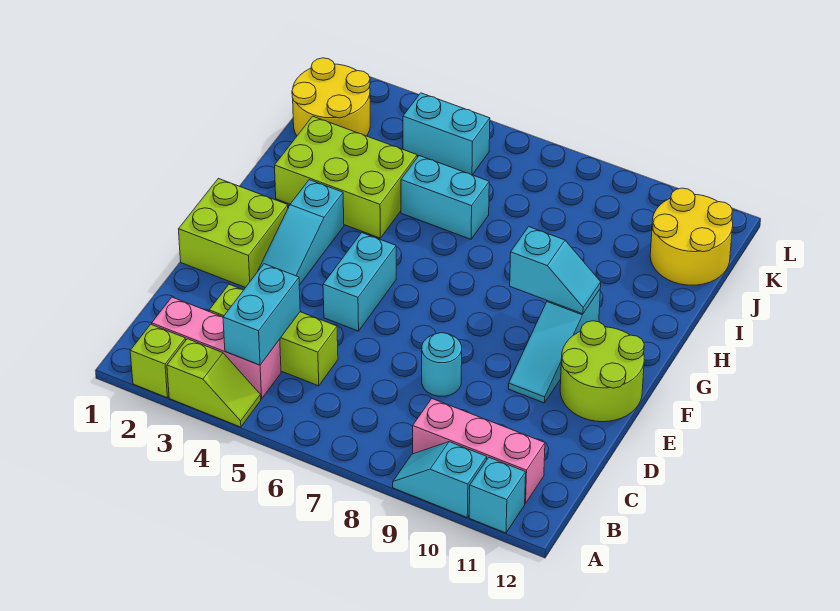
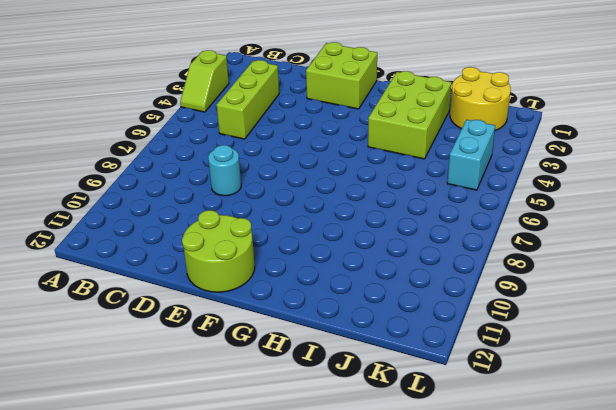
none -> lime brick A2 level 1
none -> cyan slope A9:A10 level 1 top 10
none -> cyan brick A11 level 1

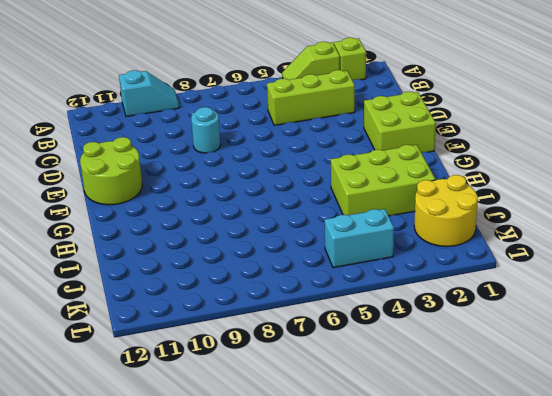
none -> cyan brick A11 level 1
none -> pink brick B2:B4 level 1
none -> pink brick B9:B11 level 1

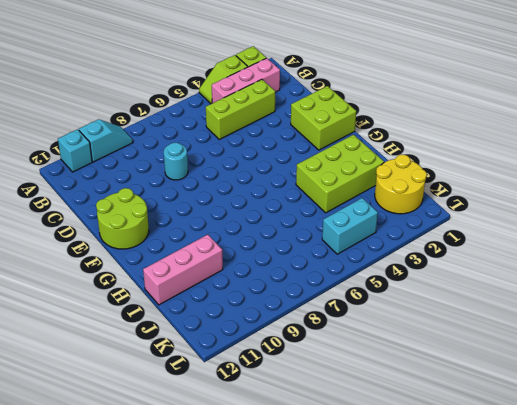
pink brick I10:I12 level 1 -> pink brick B9:B11 level 1
none -> cyan slope E3:G3 level 1 top G
none -> cyan brick E5:F5 level 1
none -> cyan slope E10:G10 level 1 top G

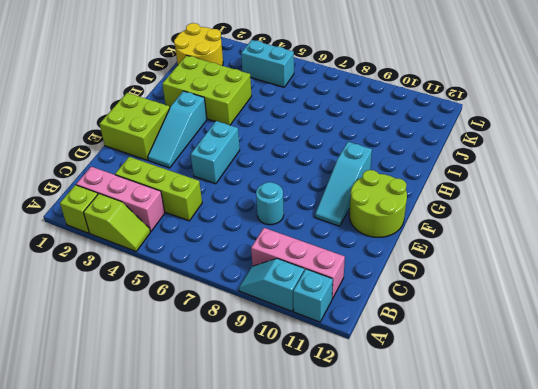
none -> cyan brick I5:I6 level 1
none -> yellow round brick J11:K12 level 1
none -> cyan brick B4:C4 level 2

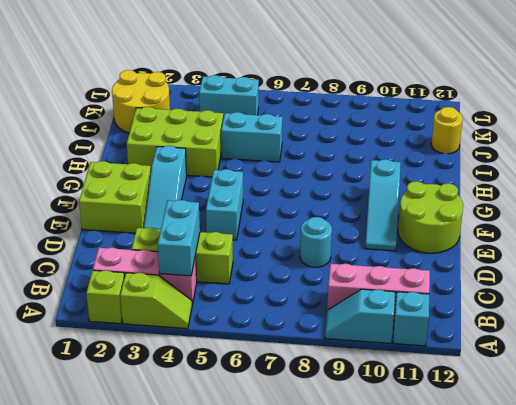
yellow round brick J12 level 1 -> yellow round brick J11:K12 level 1
none -> cyan slope G9:G10 level 2 top 9

